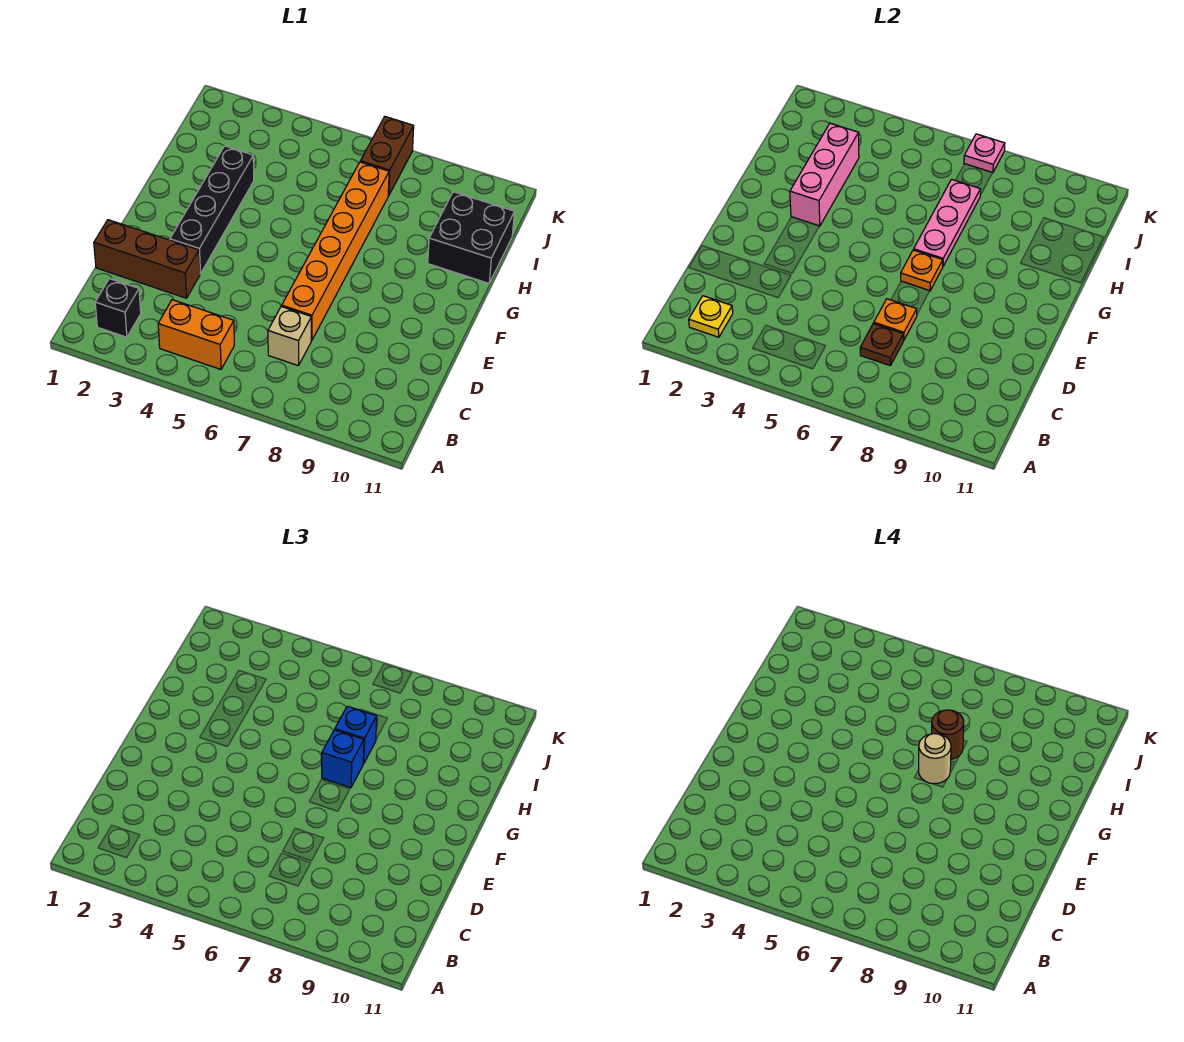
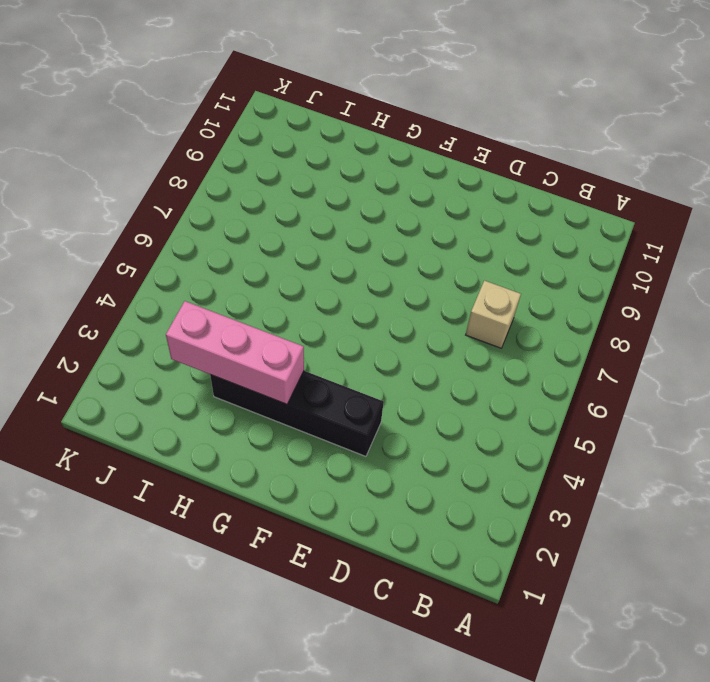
none -> black brick B2 level 1
none -> orange brick B4:B5 level 1
none -> brown brick D1:D3 level 1

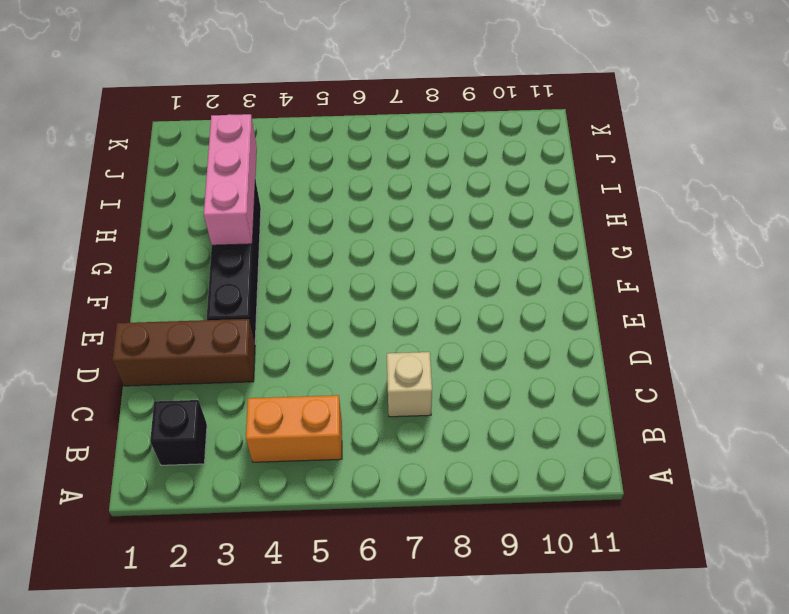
none -> orange brick D7:I7 level 1
none -> black brick H10:I11 level 1
none -> brown brick J7:K7 level 1

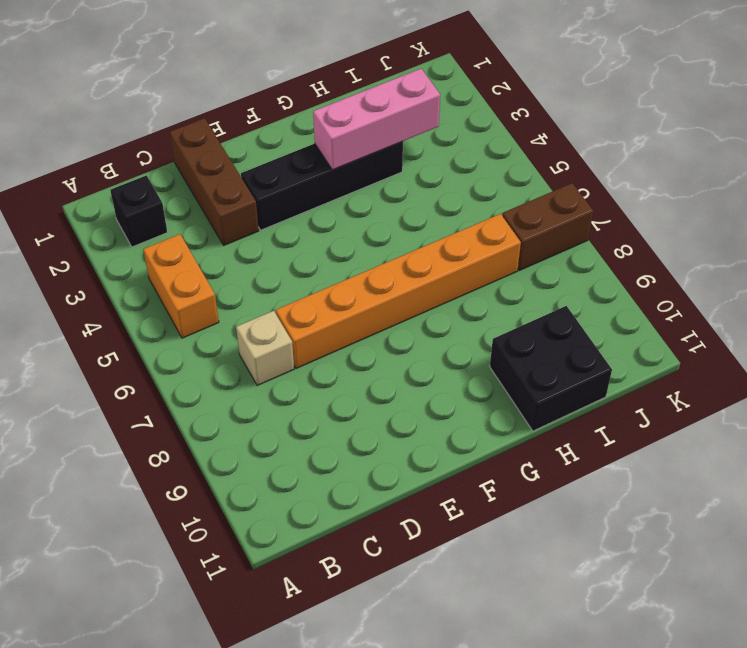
none -> yellow plate B2 level 2
none -> brown plate C7 level 2
none -> orange plate D7 level 2

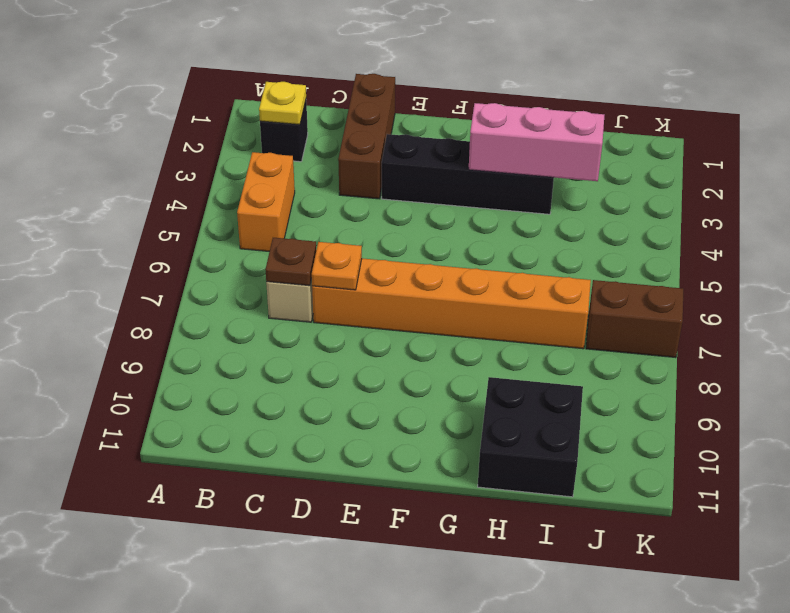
none -> orange plate F7 level 2
none -> pink plate G7:I7 level 2
none -> pink plate K7 level 2

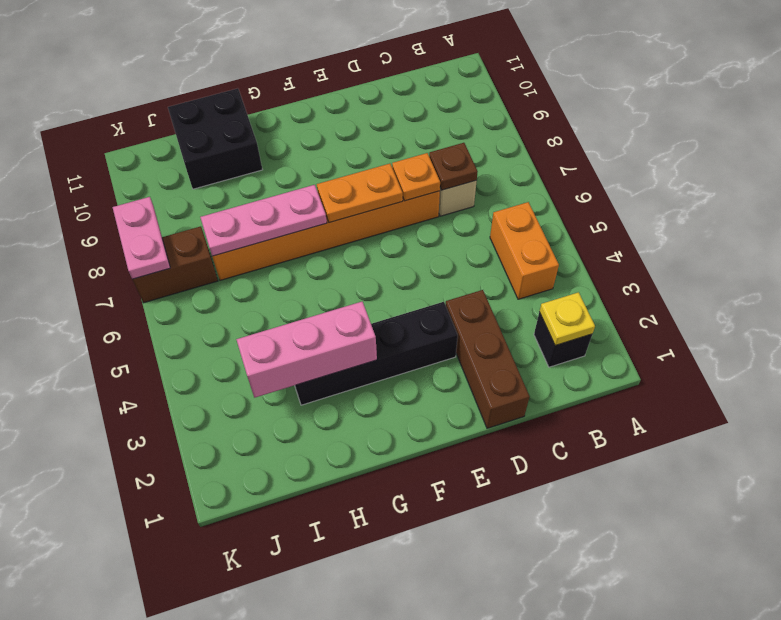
orange plate E7:F7 level 2 -> orange plate F7 level 2
pink plate K7:K8 level 2 -> pink plate K7 level 2
none -> blue brick G7 level 3
none -> blue brick H7 level 3
none -> tan round brick G7 level 4

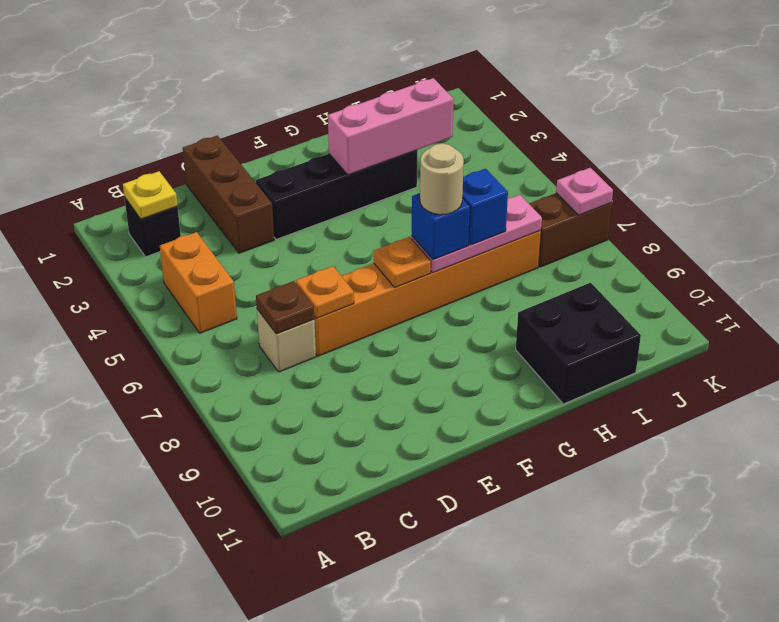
none -> brown round brick H7 level 4

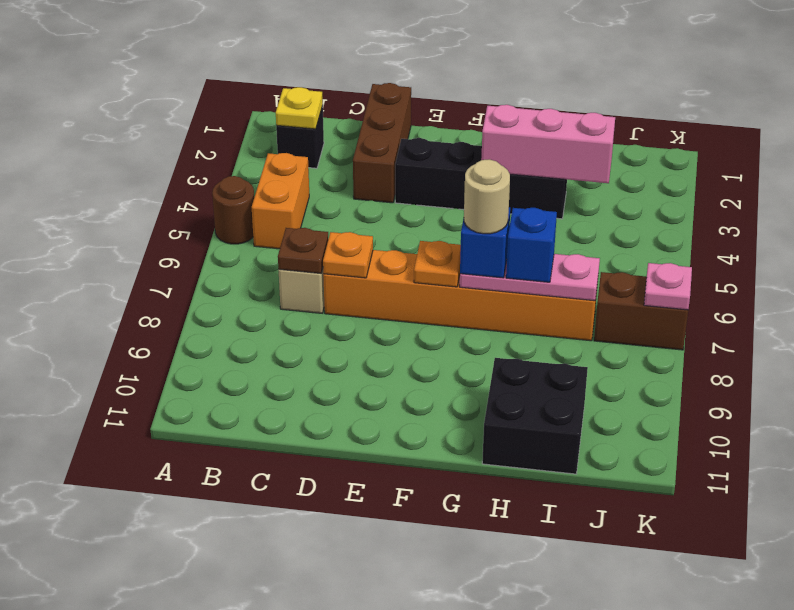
brown round brick A5 level 1 -> brown round brick H7 level 4

